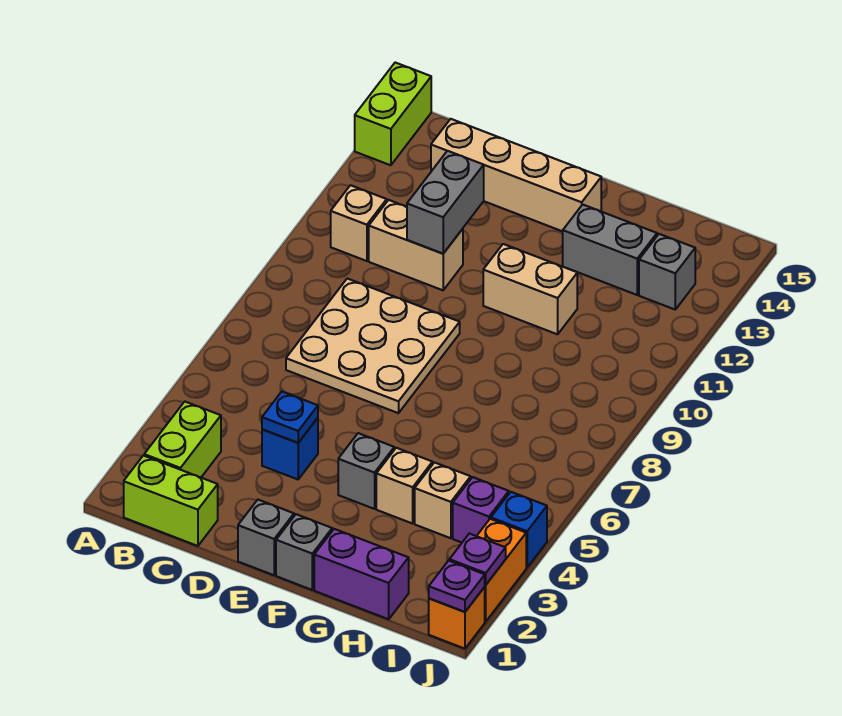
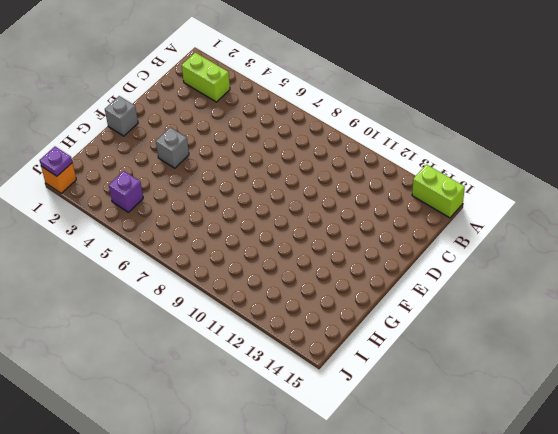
none -> lime brick B1:C1 level 1
none -> tan brick B11 level 1
none -> tan plate C7:E9 level 1

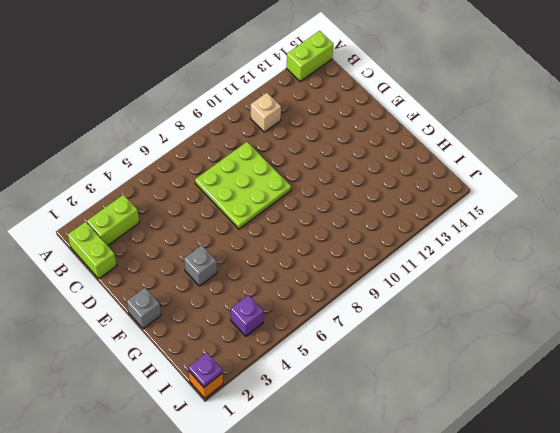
lime plate C7:E9 level 1 -> tan plate C7:E9 level 1
none -> tan brick C11:D11 level 1
none -> tan brick C14:F14 level 1
none -> blue brick D4 level 1

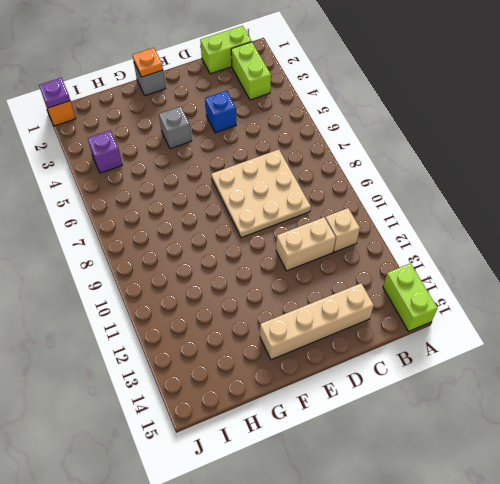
orange plate F1 level 2 -> none
none -> grey brick E1 level 1
none -> tan brick F11:G11 level 1
none -> purple brick G1:H1 level 1

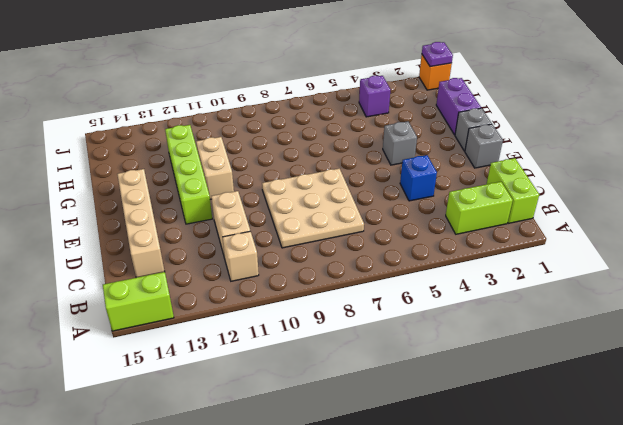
lime brick E12:H12 level 1 -> none
none -> tan brick G4 level 1
none -> grey brick G13:H13 level 1
none -> tan brick H4 level 1

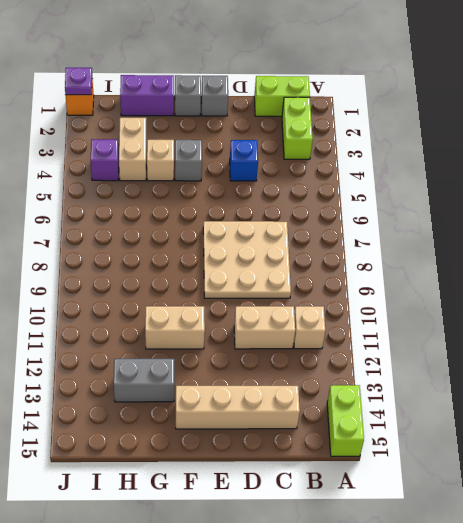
tan brick H3:H4 level 1 -> tan brick H4 level 1
none -> grey brick I13 level 1
none -> orange brick J2:J3 level 1
none -> blue brick J4 level 1

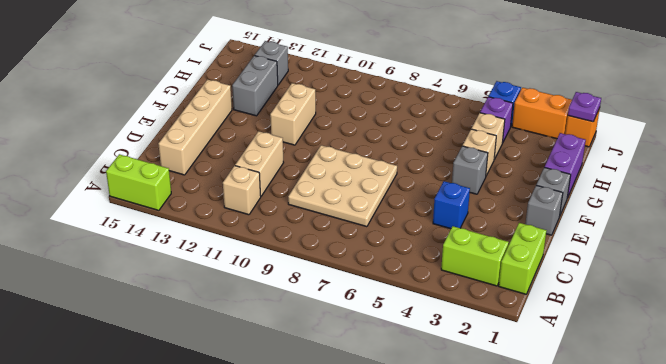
none -> blue plate D4 level 2
none -> grey brick D11:D12 level 2
none -> purple plate J2 level 2

